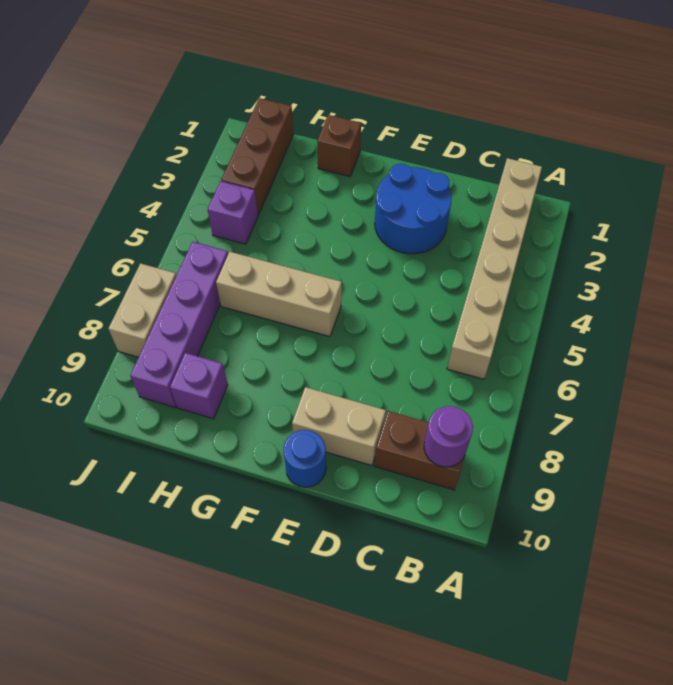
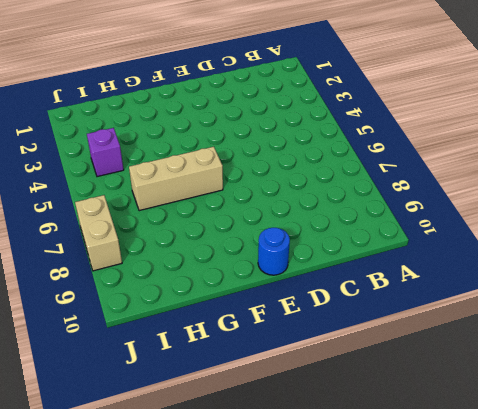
none -> tan brick B1:B6 level 1
none -> brown brick B9:C9 level 1
none -> blue round brick D2:E3 level 1

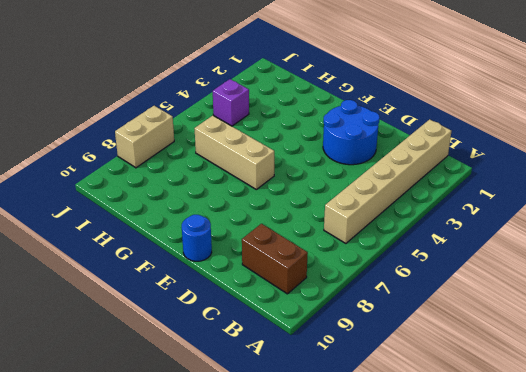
none -> tan brick D9:E9 level 1
none -> brown brick G1 level 1
none -> purple brick H9 level 1

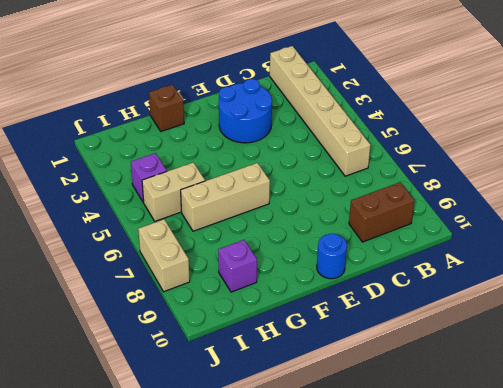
tan brick H5:I5 level 1 -> tan brick D9:E9 level 1
none -> brown brick I1:I3 level 1
none -> purple brick I6:I9 level 1
none -> purple round brick B9 level 2

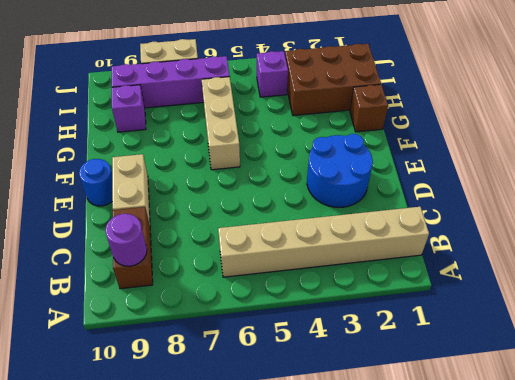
brown brick H1:I3 level 1 -> brown brick I1:I3 level 1

